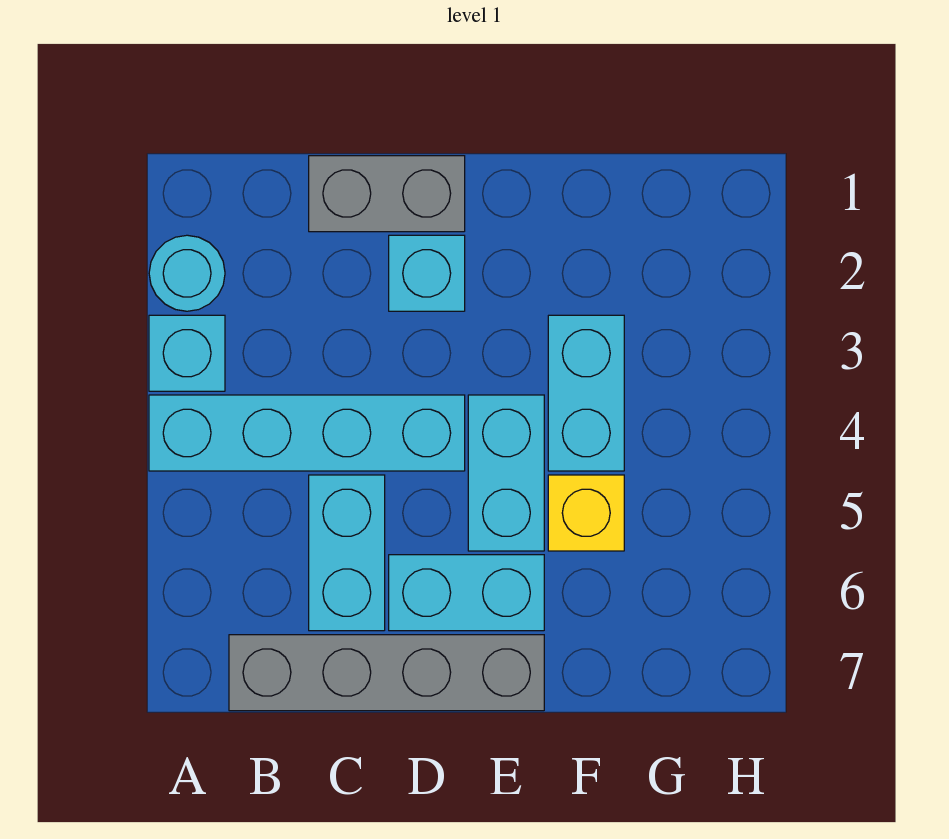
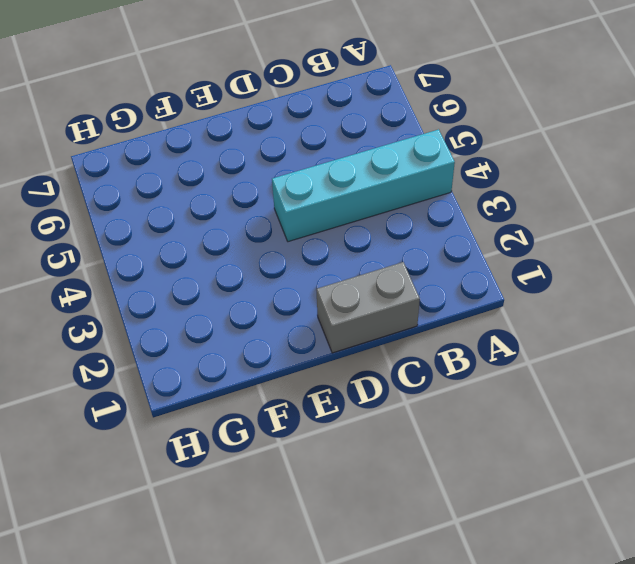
none -> cyan round brick A2 level 1
none -> cyan brick A3 level 1

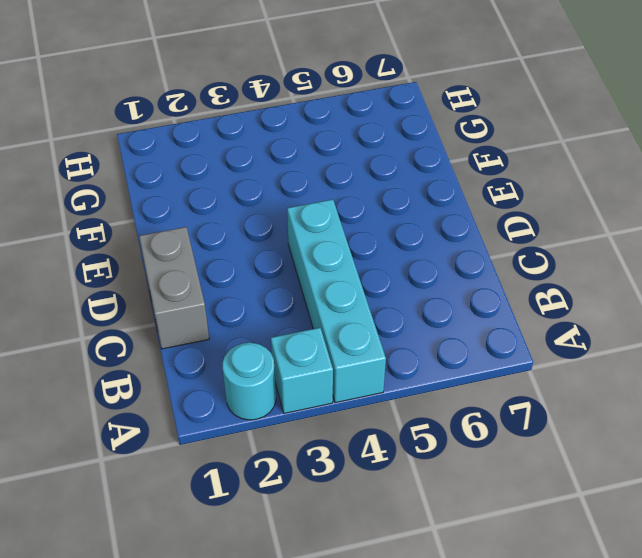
none -> grey brick B7:E7 level 1
none -> cyan brick C5:C6 level 1

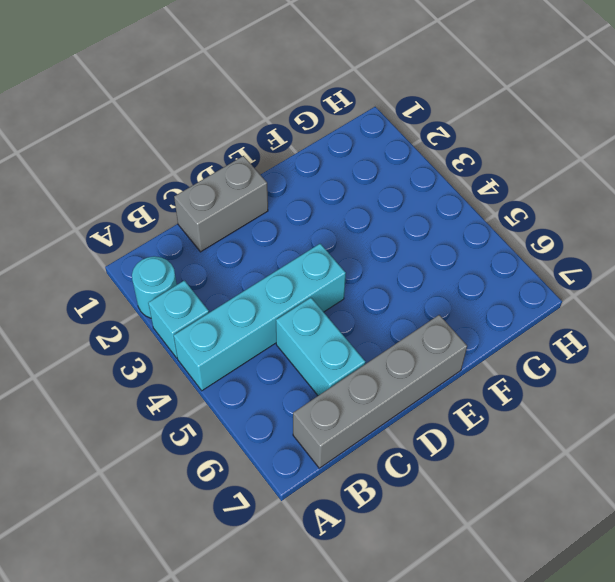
none -> cyan brick D2 level 1
none -> cyan brick D6:E6 level 1

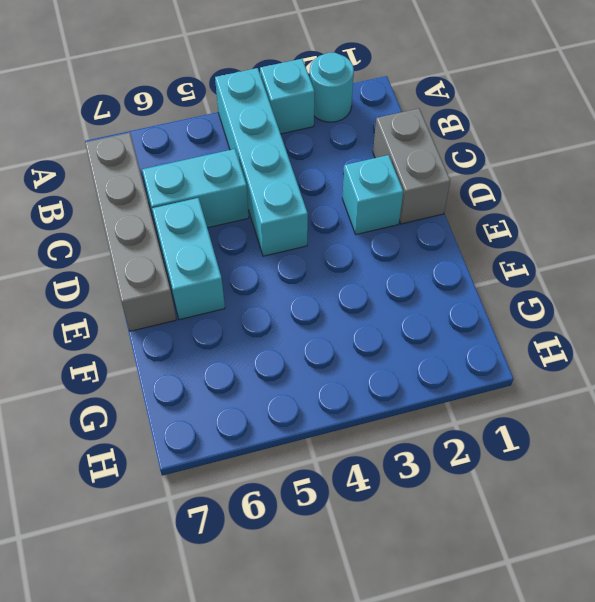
none -> cyan brick E4:E5 level 1
none -> cyan brick F3:F4 level 1

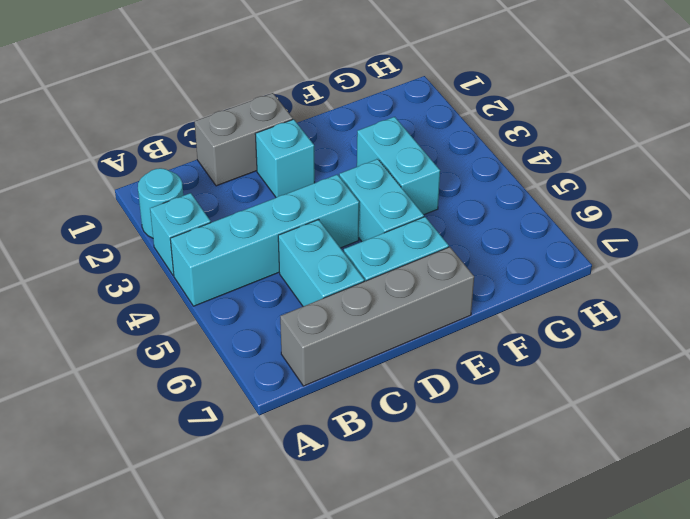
none -> yellow brick F5 level 1

